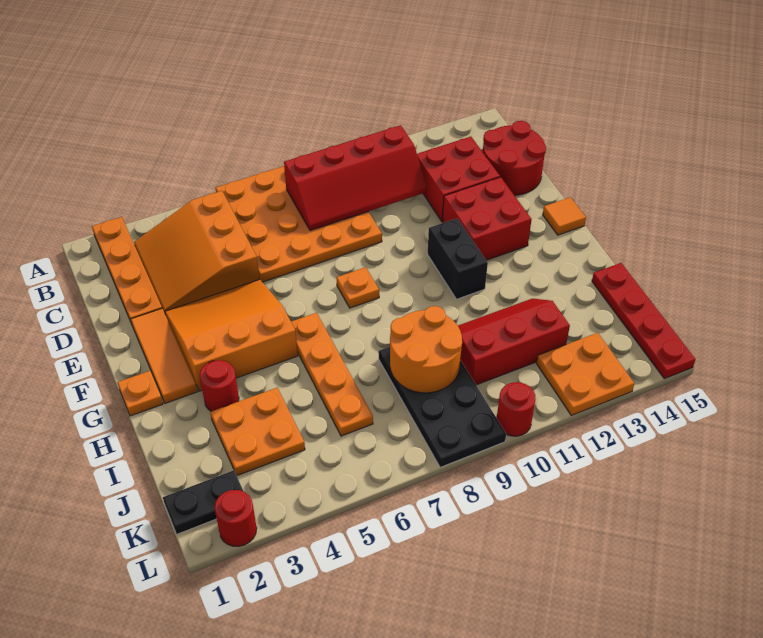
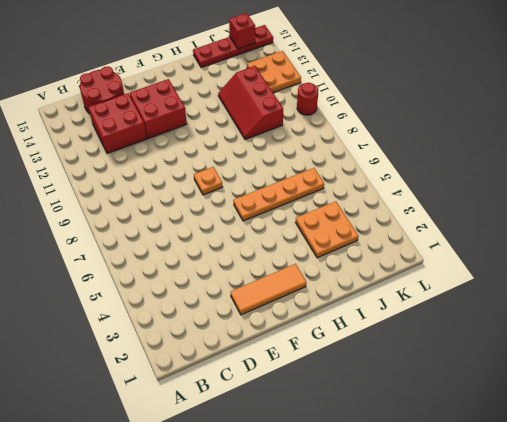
red brick K15 level 2 -> none
none -> orange plate A2:D2 level 1
none -> orange plate A6:D9 level 1
none -> orange slope B3:D5 level 1 top 5

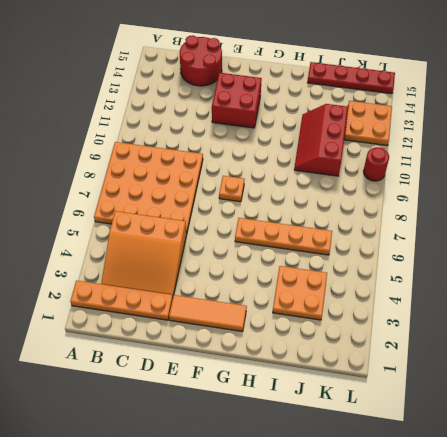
none -> red brick C12:D13 level 1
none -> orange slope E3:G5 level 1 top G
none -> black brick F11:G11 level 1

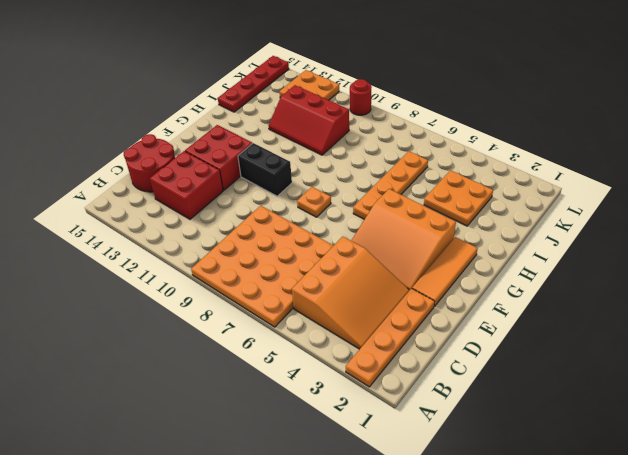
black brick F10:F11 level 1 -> black brick F11:G11 level 1
none -> orange tile F15 level 1
none -> orange plate G1 level 1
none -> red round brick H3 level 1

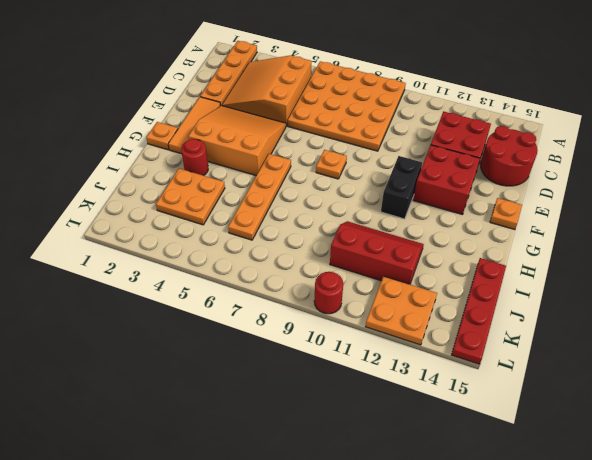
orange plate F15 level 1 -> orange tile F15 level 1
none -> black plate I8:L9 level 1
none -> black plate K1:K2 level 1
none -> red round brick L2 level 1

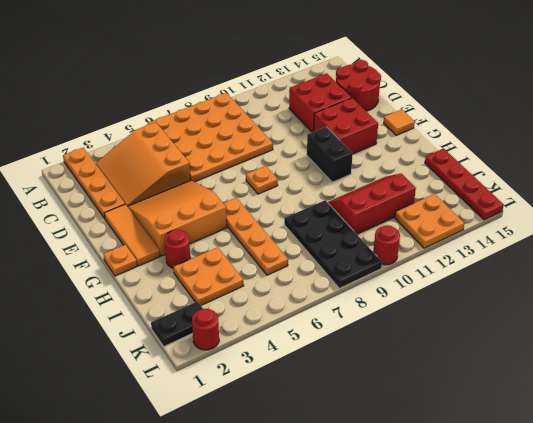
none -> red slope B8:C11 level 2 top B
none -> orange round brick I8:J9 level 2

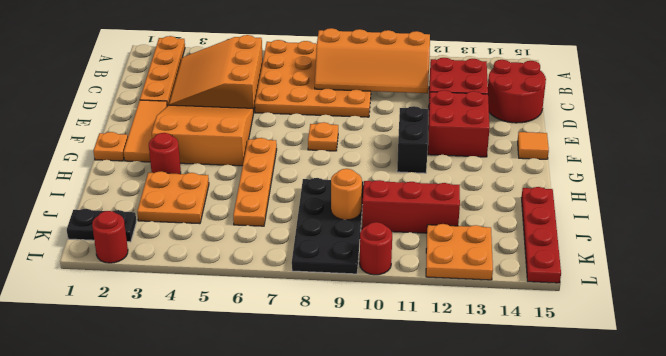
orange slope B8:C11 level 2 top B -> red slope B8:C11 level 2 top B
orange round brick J9 level 2 -> orange round brick I8:J9 level 2

